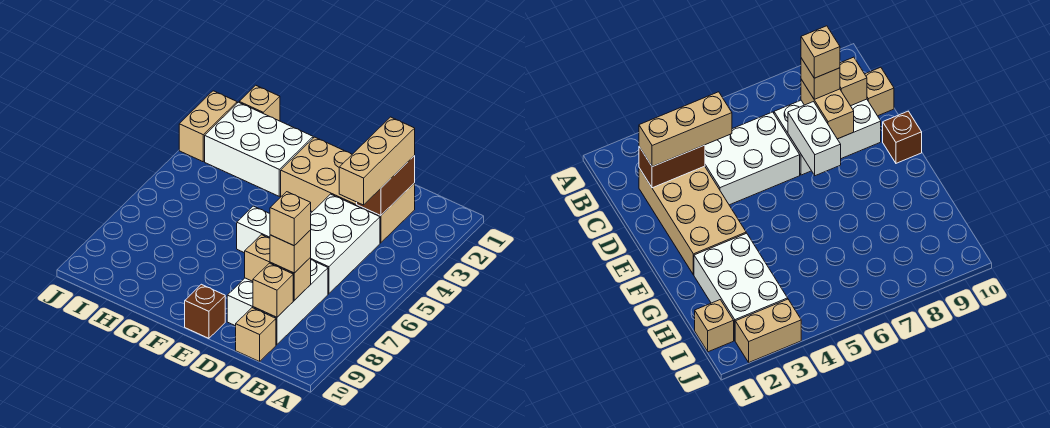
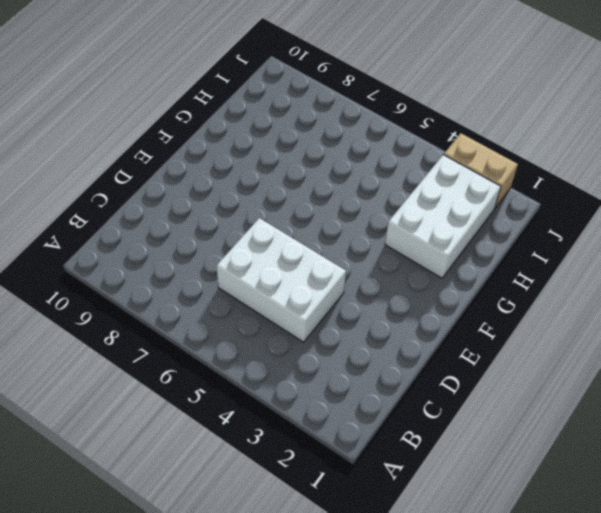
none -> tan brick C2:F3 level 1
none -> white brick C7:D9 level 1
none -> tan brick C10 level 1

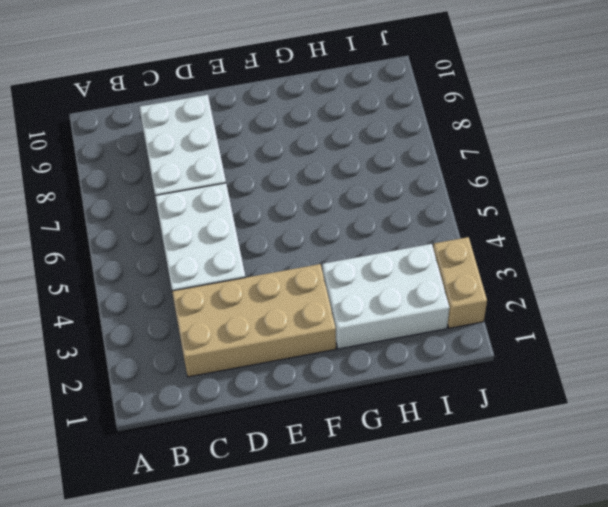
none -> tan brick C10 level 1
none -> brown brick E10 level 1
none -> tan brick I1 level 1

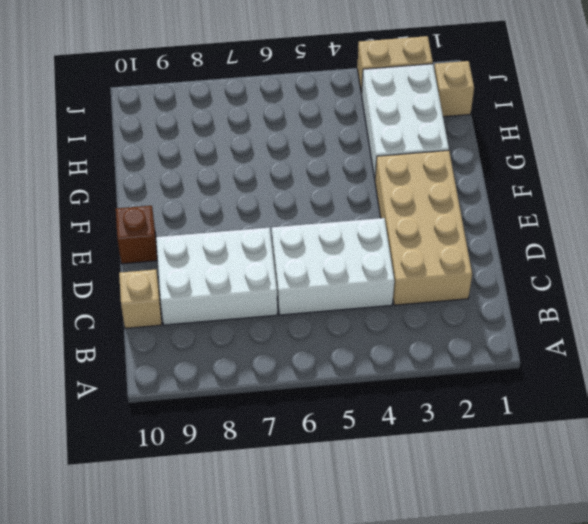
none -> brown brick C2:C3 level 2
none -> tan brick C8:D8 level 2
none -> tan brick C9 level 2

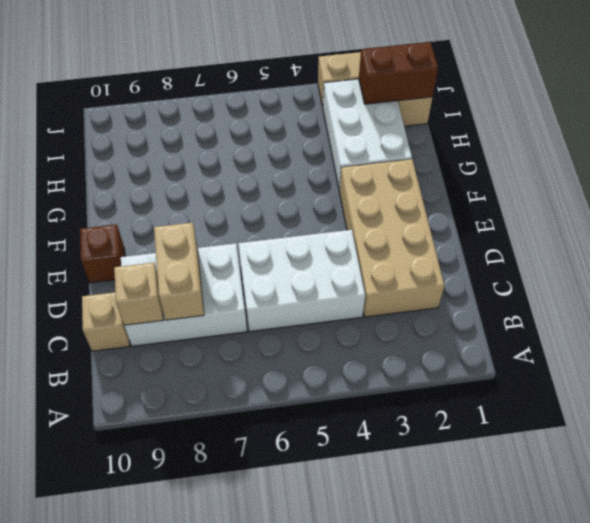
brown brick I1:I2 level 2 -> brown brick C2:C3 level 2
none -> white brick D7:E7 level 2
none -> tan brick C2:C4 level 3
none -> tan brick C8 level 3

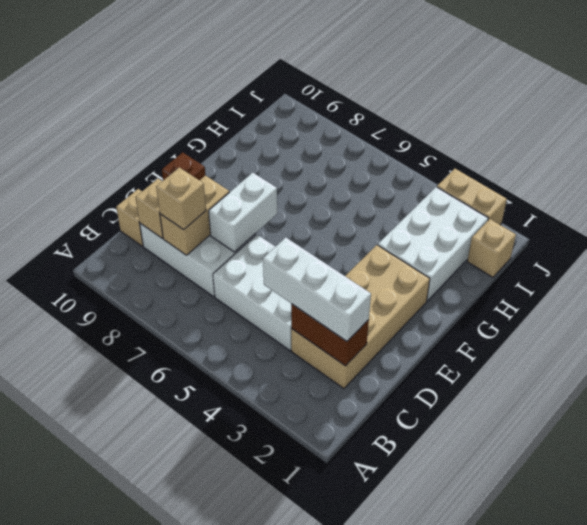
white brick C2:C4 level 3 -> tan brick C2:C4 level 3
none -> tan brick C8 level 4

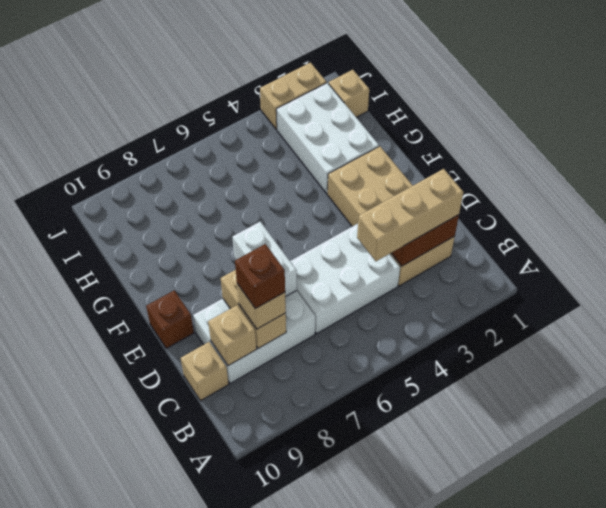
brown brick C8 level 4 -> tan brick C8 level 4

